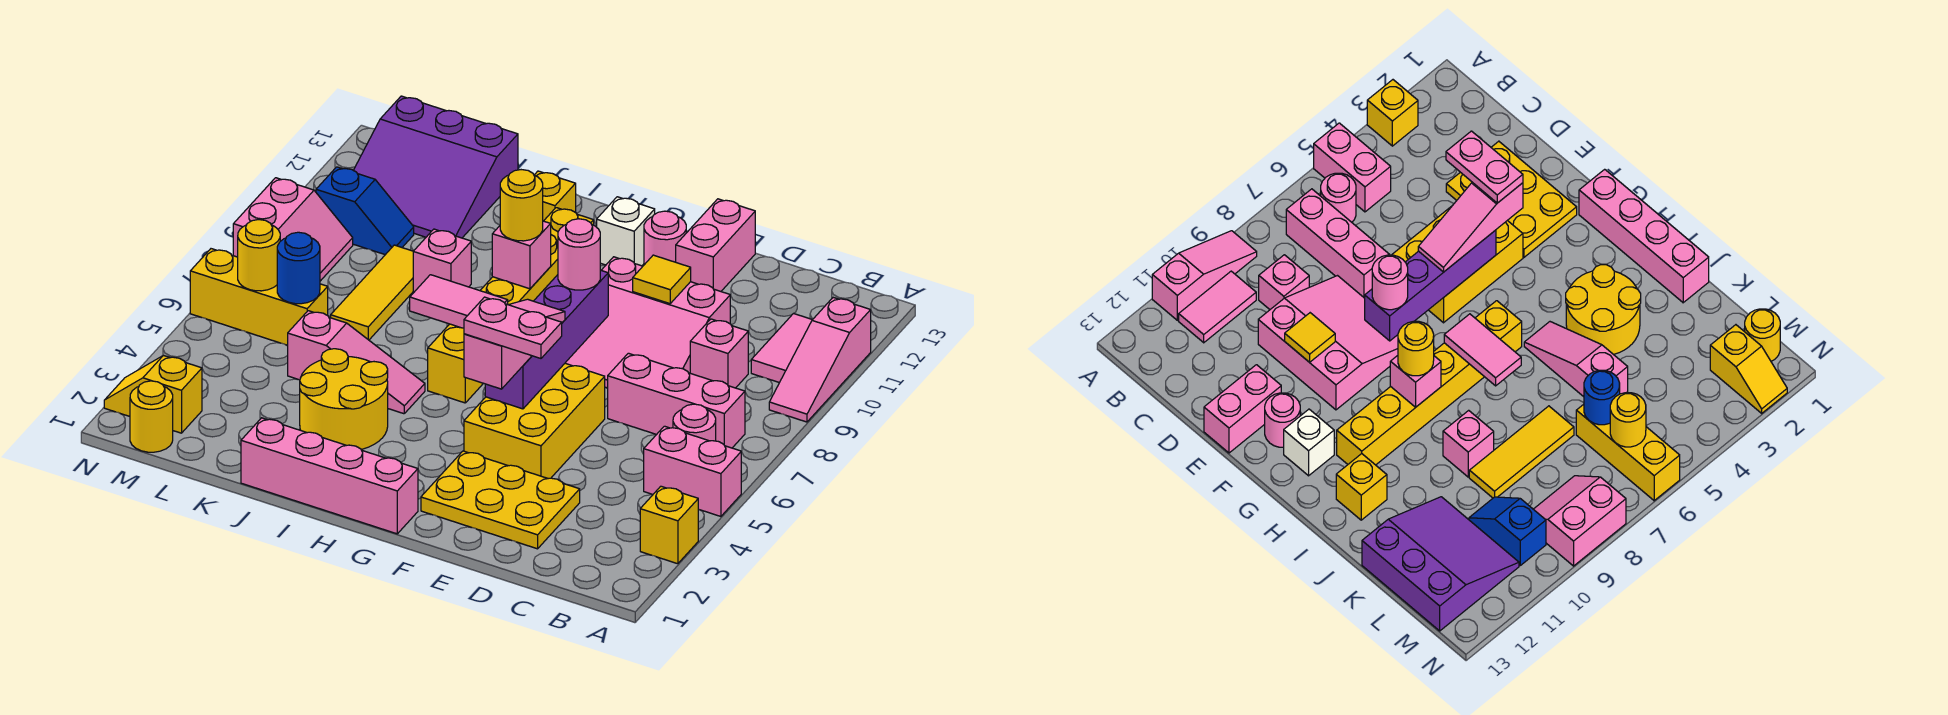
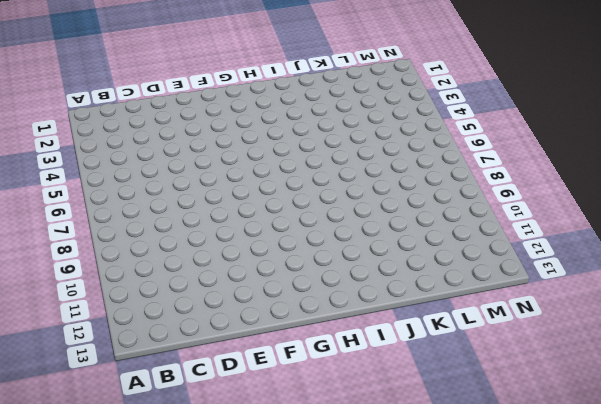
none -> yellow brick A3 level 1
none -> pink brick A5:B5 level 1
none -> pink slope A9:A11 level 1 top 11
none -> pink round brick B6 level 1

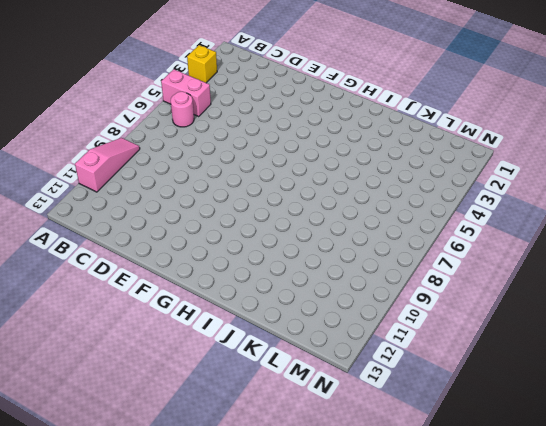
none -> pink brick B7:D7 level 1
none -> pink tile B10:B11 level 1
none -> pink brick C9 level 1
none -> yellow plate D2:F3 level 1

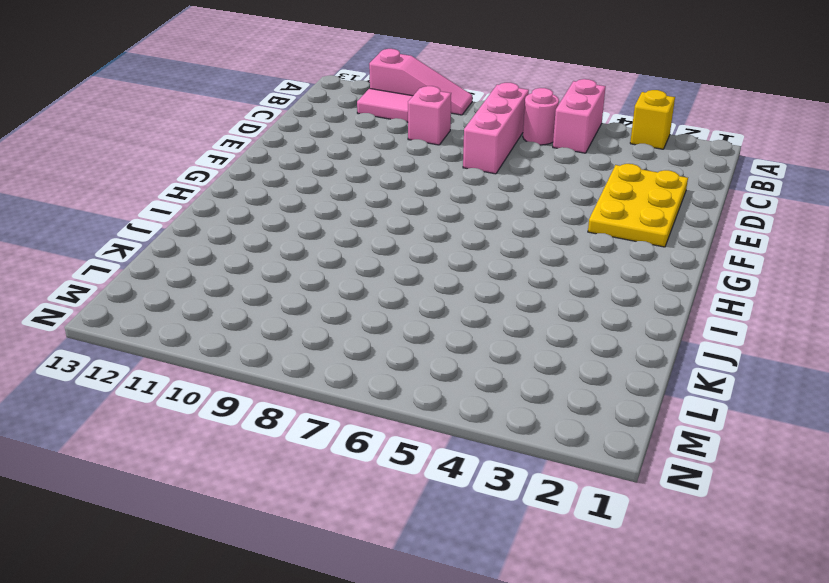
none -> pink slope D8:F10 level 1 top 10
none -> yellow brick E4:F6 level 1
none -> pink brick E12:E13 level 1
none -> pink round brick F12 level 1

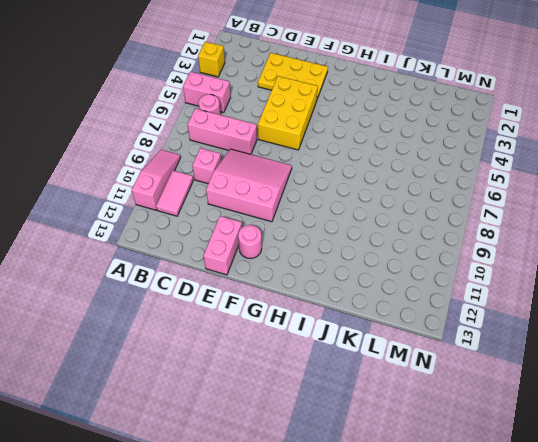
none -> pink brick G1:J1 level 1
none -> white brick G12 level 1
none -> yellow brick H6:H11 level 1
none -> yellow round brick I3:J4 level 1

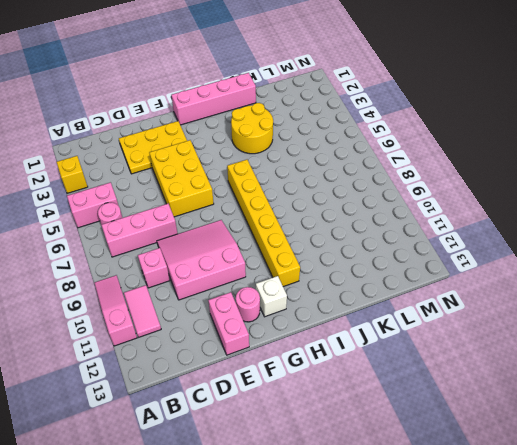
none -> pink slope I5:K5 level 1 top K
none -> yellow brick I12 level 1
none -> pink brick J9 level 1
none -> yellow tile K7:K9 level 1

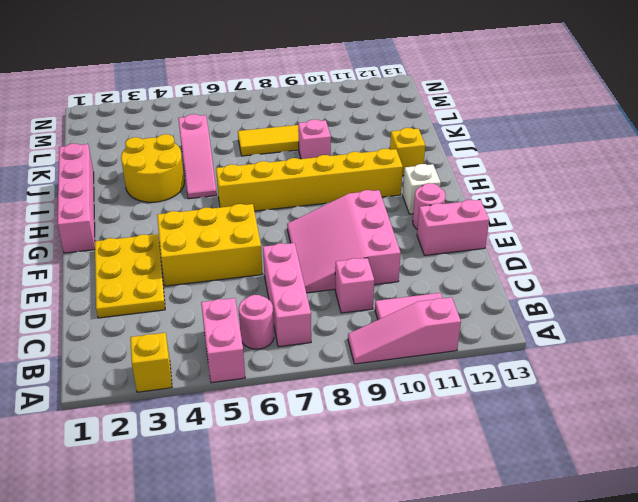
none -> purple slope K11:M13 level 1 top 13
none -> yellow brick L6:N6 level 1
none -> blue slope L10:M10 level 1 top M
none -> yellow round brick M1 level 1

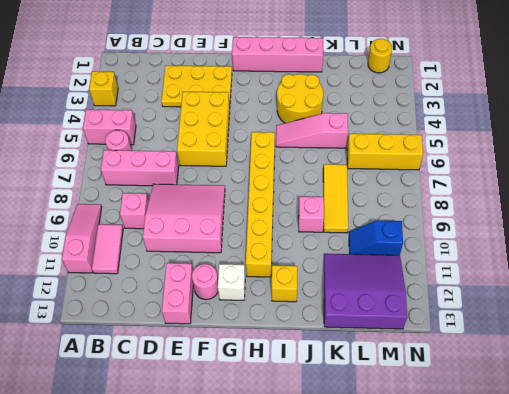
none -> yellow slope M2:N2 level 1 top M
none -> pink slope M8:N9 level 1 top N
none -> yellow tile E10 level 2
none -> purple brick F5:F8 level 2

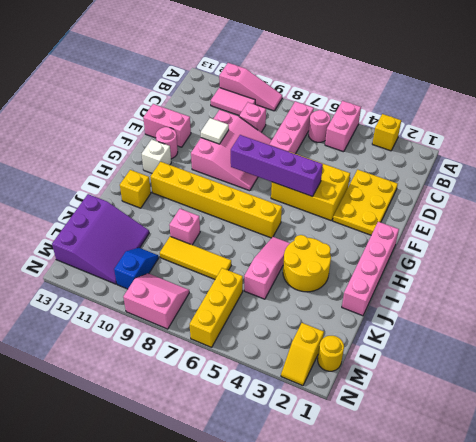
white tile E10 level 2 -> yellow tile E10 level 2
none -> pink tile H7:I7 level 2
none -> pink brick H9 level 2
none -> blue round brick L6 level 2
none -> yellow round brick M6 level 2

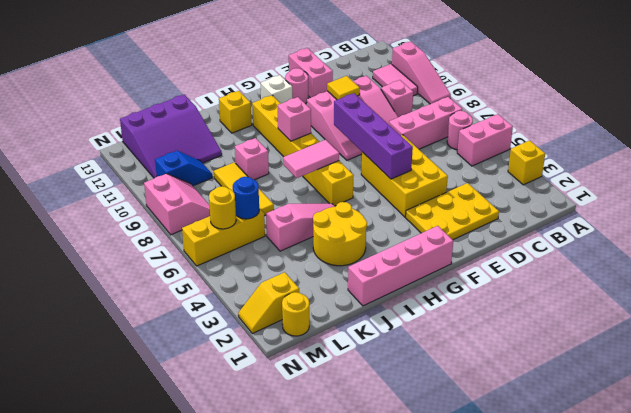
none -> pink slope F4:F6 level 3 top 4
none -> pink round brick F8 level 3
none -> yellow round brick H9 level 3
none -> pink plate E4:F4 level 4

